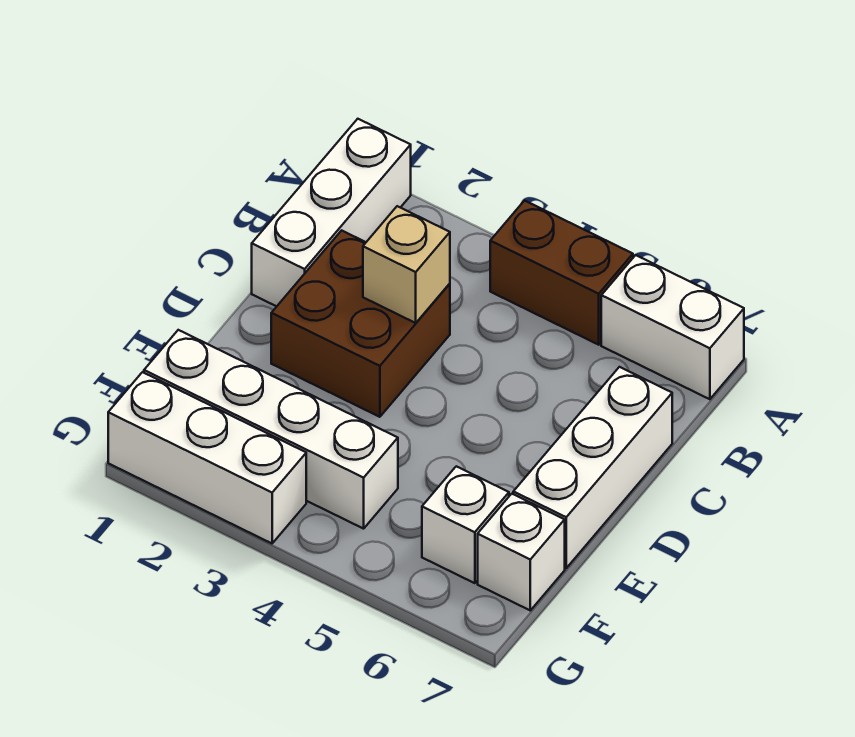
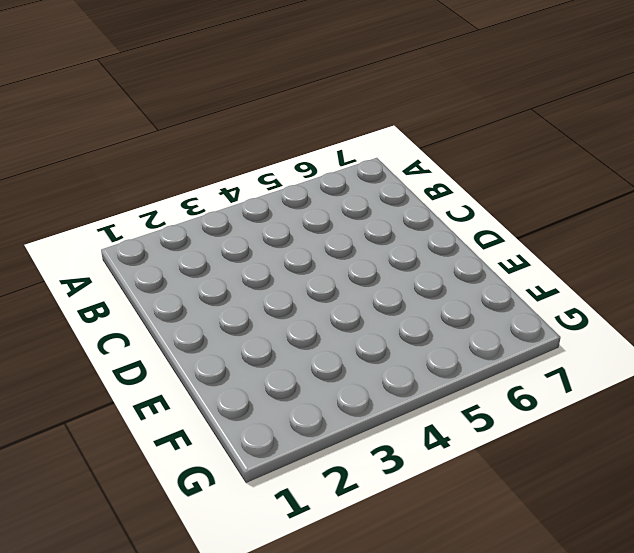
none -> white brick A1:C1 level 1
none -> brown brick A4:A5 level 1

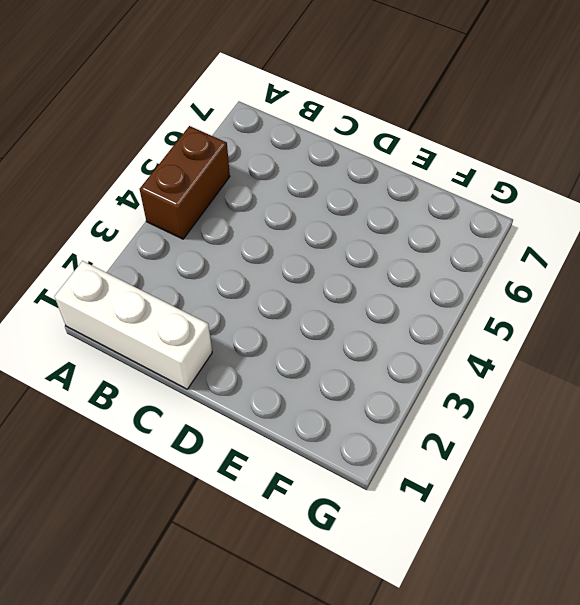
none -> white brick A6:A7 level 1
none -> brown brick C2:D3 level 1

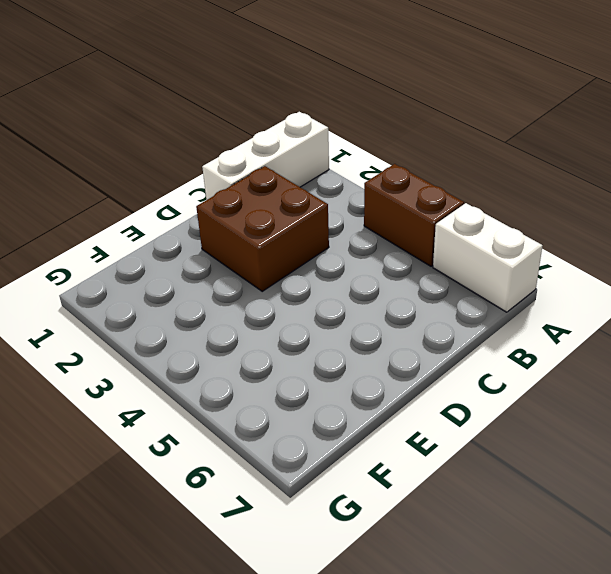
none -> white brick C7:E7 level 1
none -> white brick F1:F4 level 1

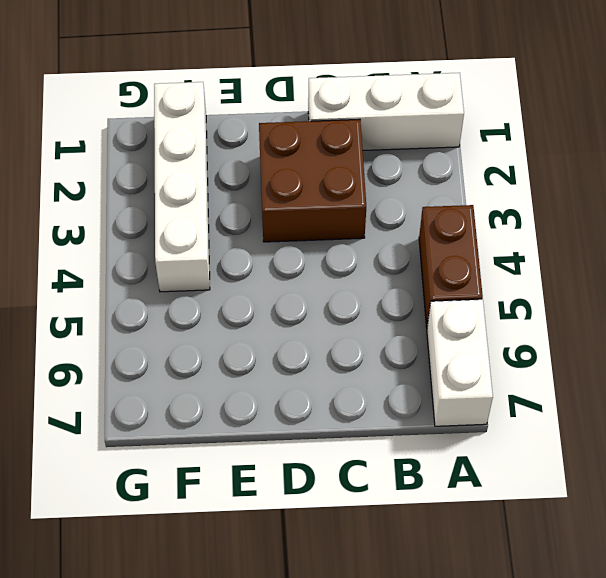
none -> white brick C7:E7 level 1
none -> white brick F6 level 1

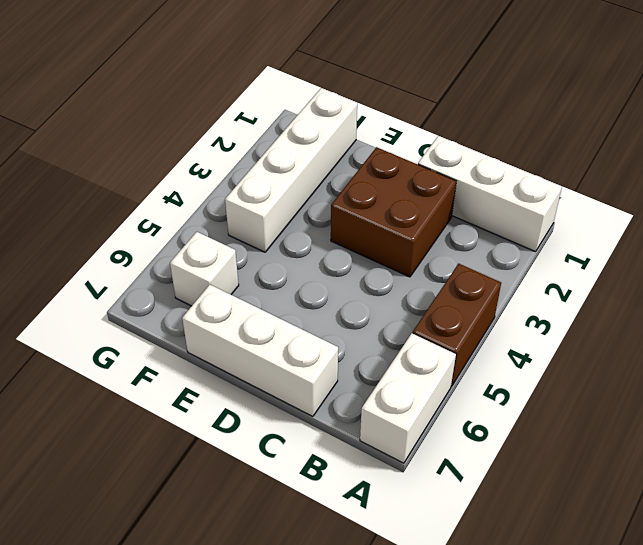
none -> white brick F7 level 1
none -> white brick G1:G3 level 1

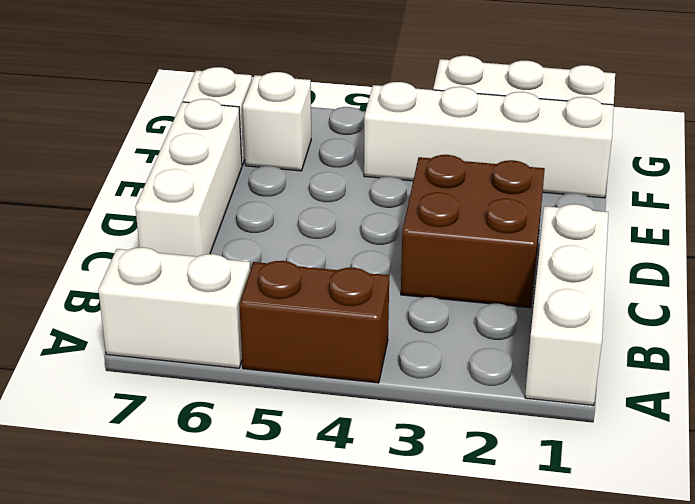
none -> tan brick C3 level 2

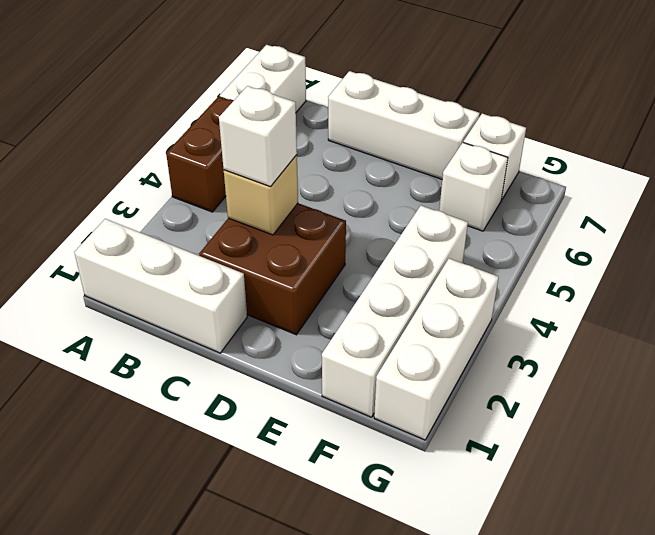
white brick C3 level 3 -> none

